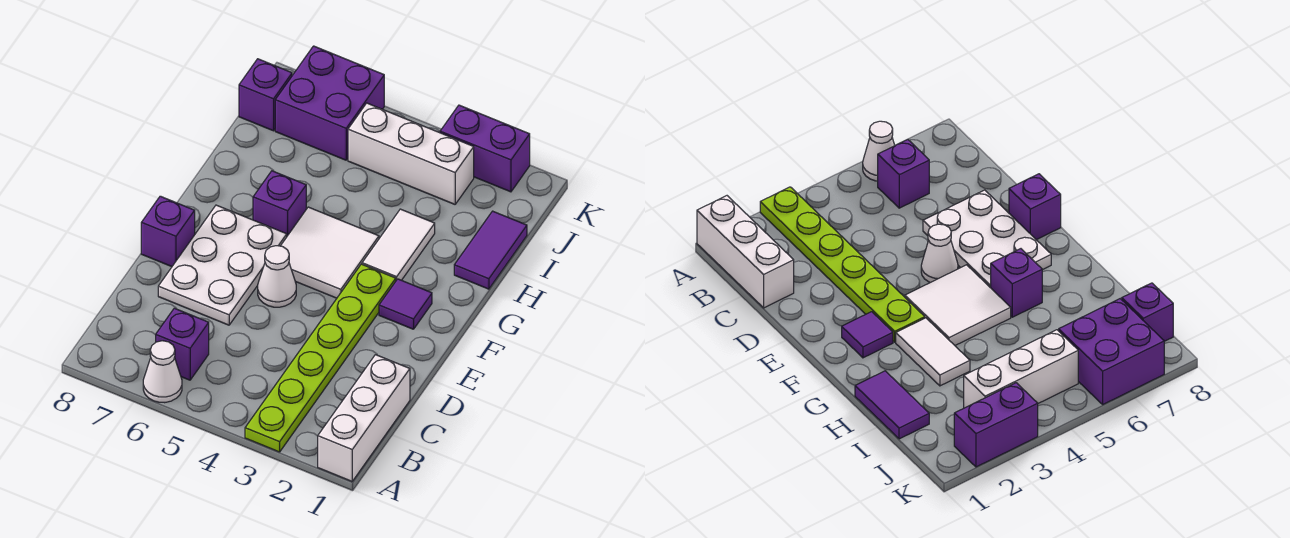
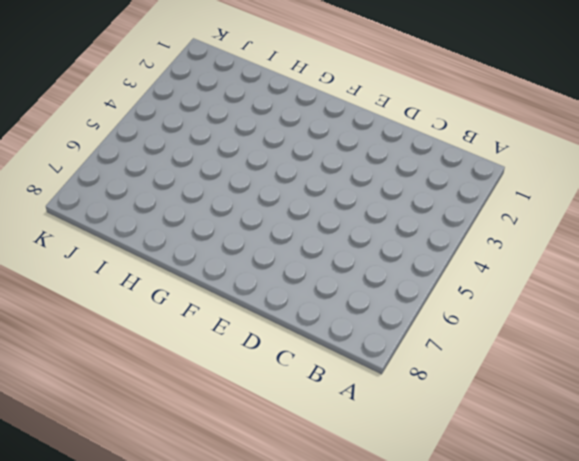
none -> white brick A1:C1 level 1
none -> lime plate A3:F3 level 1
none -> white cone A6 level 1

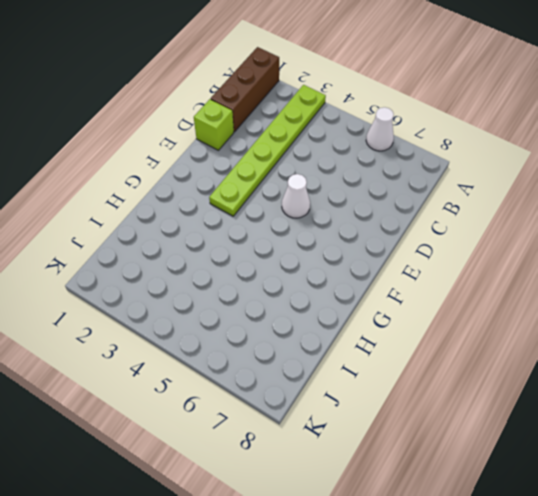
brown brick A1:C1 level 1 -> white brick A1:C1 level 1
lime brick D1 level 1 -> none
none -> purple brick B6 level 1
none -> white plate D6:F7 level 1
none -> purple brick E8 level 1

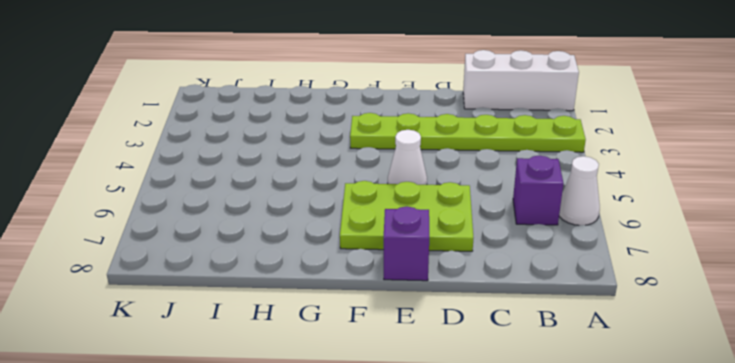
lime plate D6:F7 level 1 -> white plate D6:F7 level 1
none -> purple tile F2 level 1
none -> white tile F4:G5 level 1
none -> white tile G3:H3 level 1

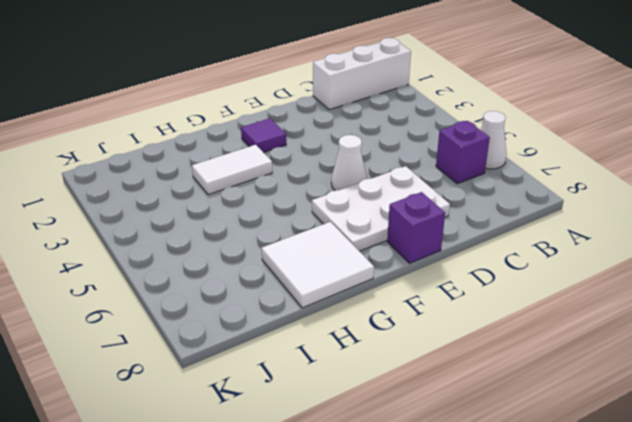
white tile G7:H8 level 1 -> white tile F4:G5 level 1
none -> lime plate A3:F3 level 1
none -> purple brick G6 level 1
none -> purple tile H1:I1 level 1

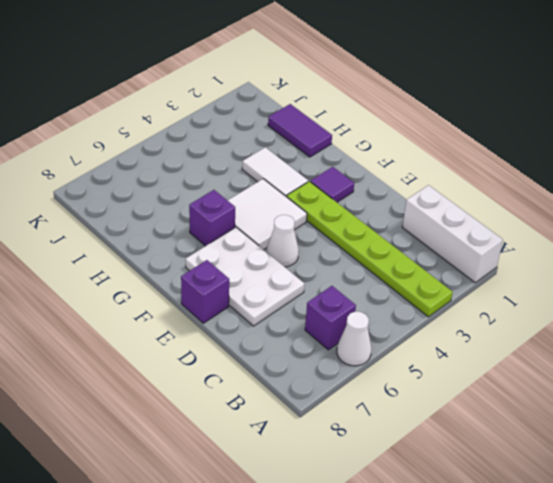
none -> white brick J3:J5 level 1
none -> purple brick J6:K7 level 1
none -> purple brick J8 level 1

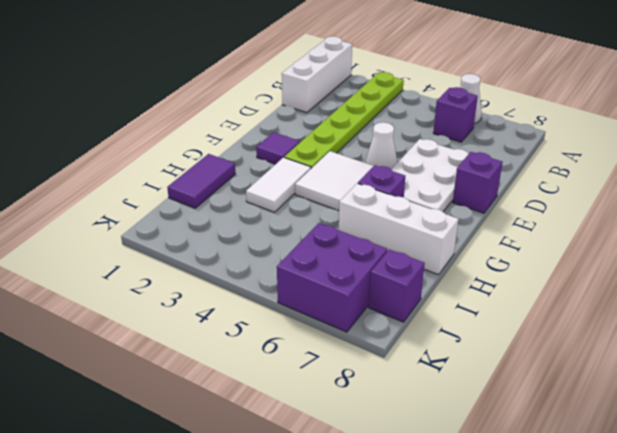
white brick H6:H8 level 1 -> white brick J3:J5 level 1
none -> purple brick K2:K3 level 1

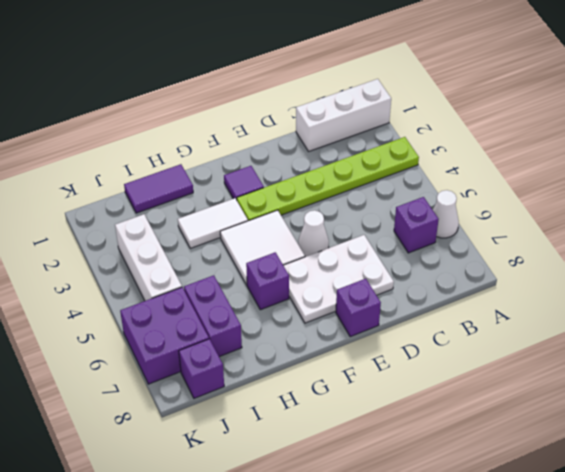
purple brick I6:I7 level 1 -> purple brick K2:K3 level 1

